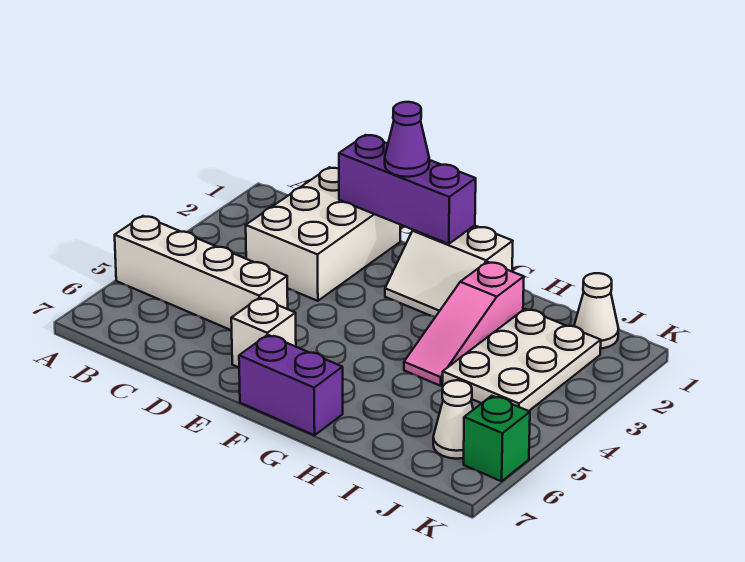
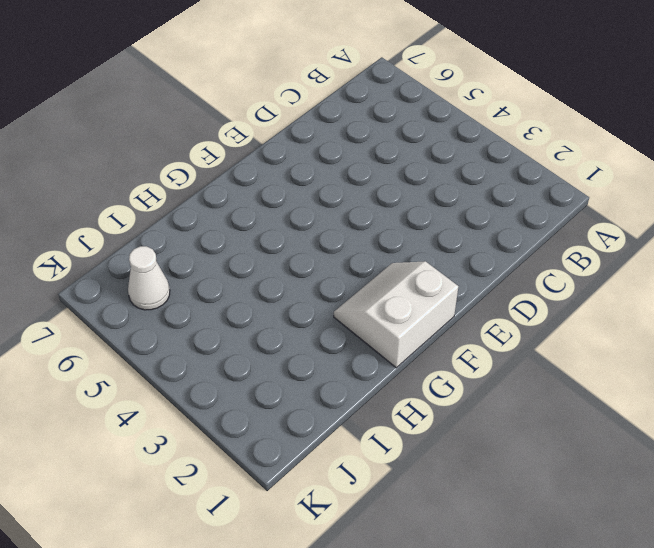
none -> white brick A5:D5 level 1
none -> white brick C1:D3 level 1
none -> white brick E6 level 1

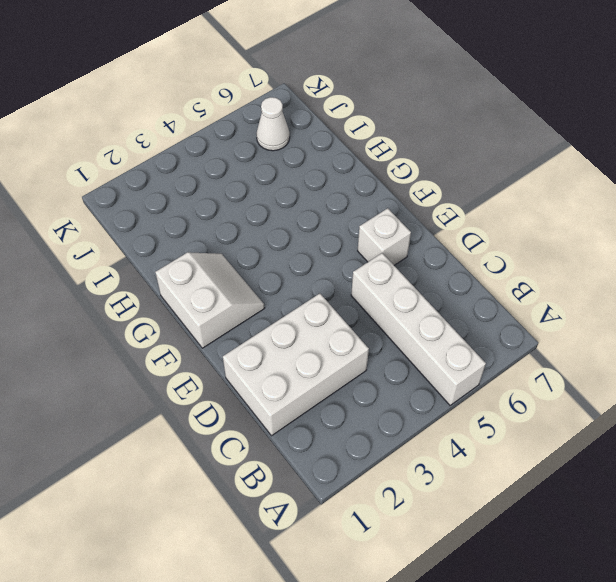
none -> purple brick F7:G7 level 1
none -> pink slope H2:H4 level 1 top 2
none -> white plate I2:J4 level 1

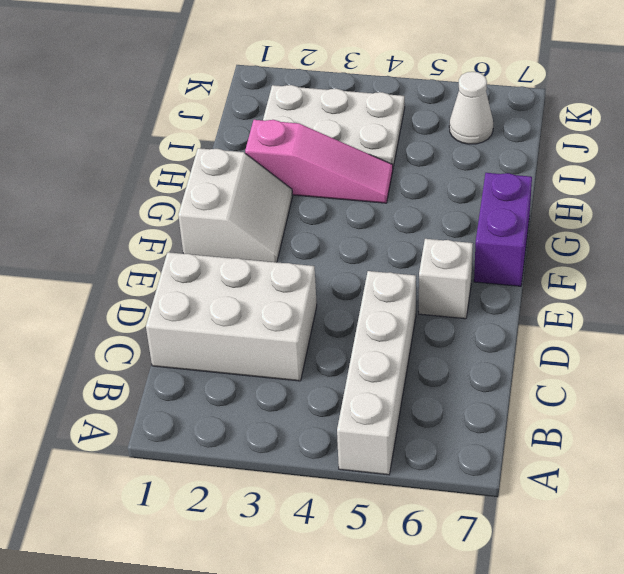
none -> white cone J1 level 1
none -> green brick K6 level 1
none -> purple brick D1:F1 level 2

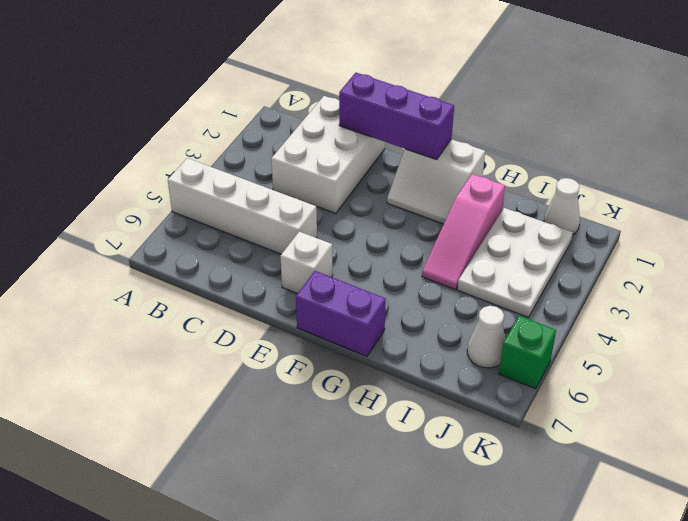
none -> purple cone E1 level 3

